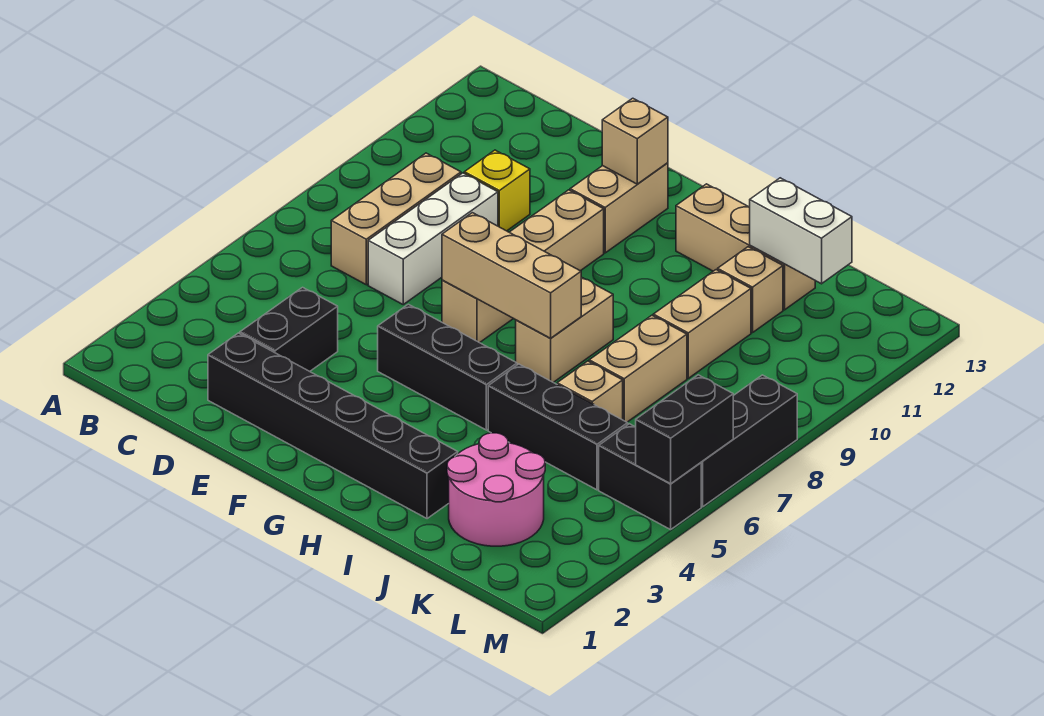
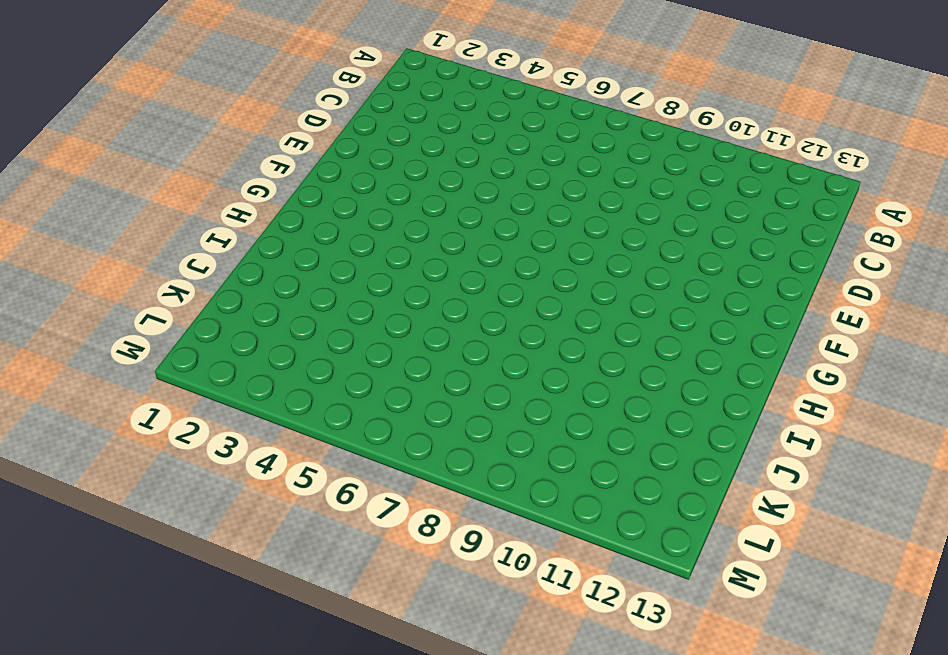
none -> tan brick C7:C9 level 1
none -> black brick D2:I2 level 1
none -> black brick D3:D4 level 1

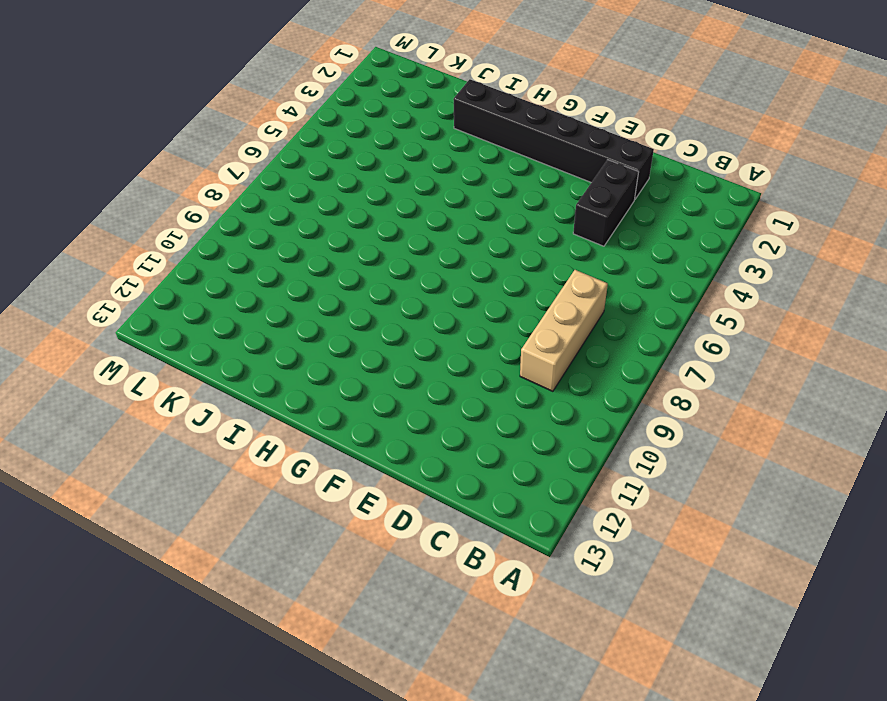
none -> white brick D7:D9 level 1
none -> yellow brick D10 level 1
none -> black brick F5:H5 level 1

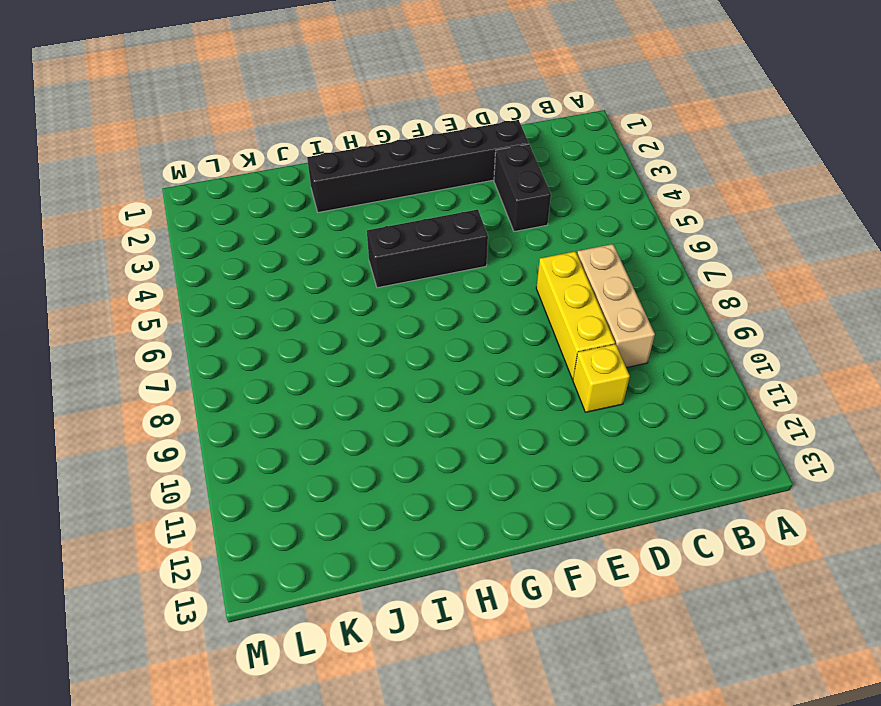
yellow brick D7:D9 level 1 -> white brick D7:D9 level 1
none -> tan brick F7:F10 level 1
none -> tan brick F11:F12 level 1
none -> tan brick H7:H8 level 1

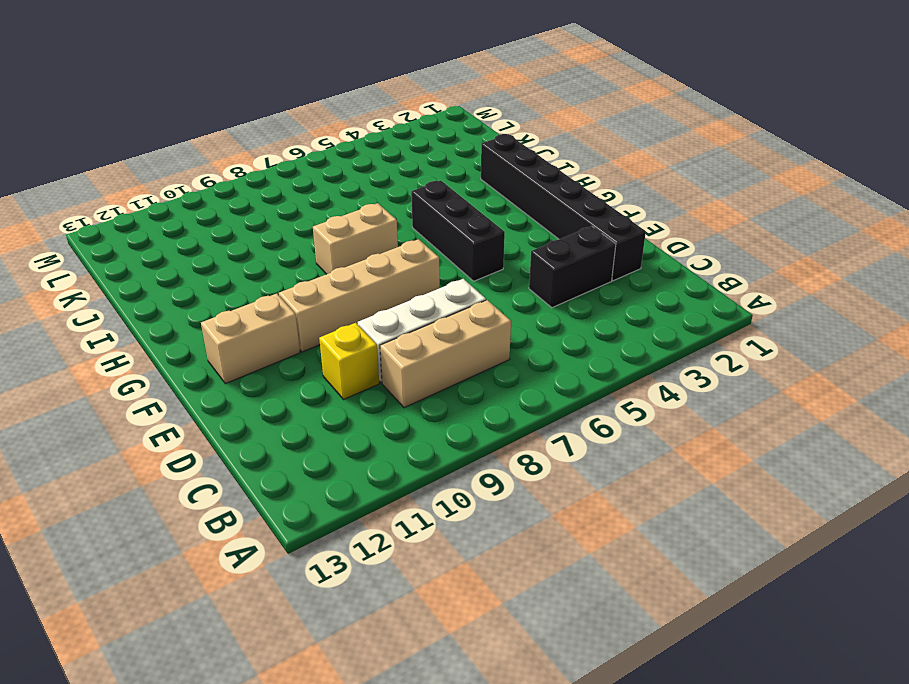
none -> tan brick H12:J12 level 1
none -> black brick I5:K5 level 1
none -> pink round brick J2:K3 level 1

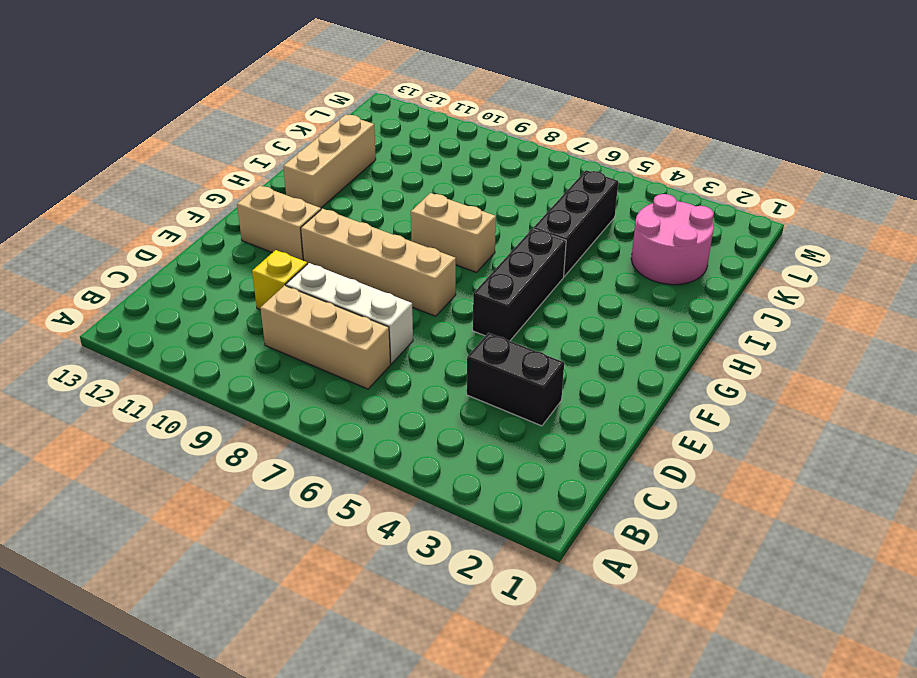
none -> black brick D2:I2 level 1
none -> tan brick J6 level 1
none -> tan brick J7:J8 level 1

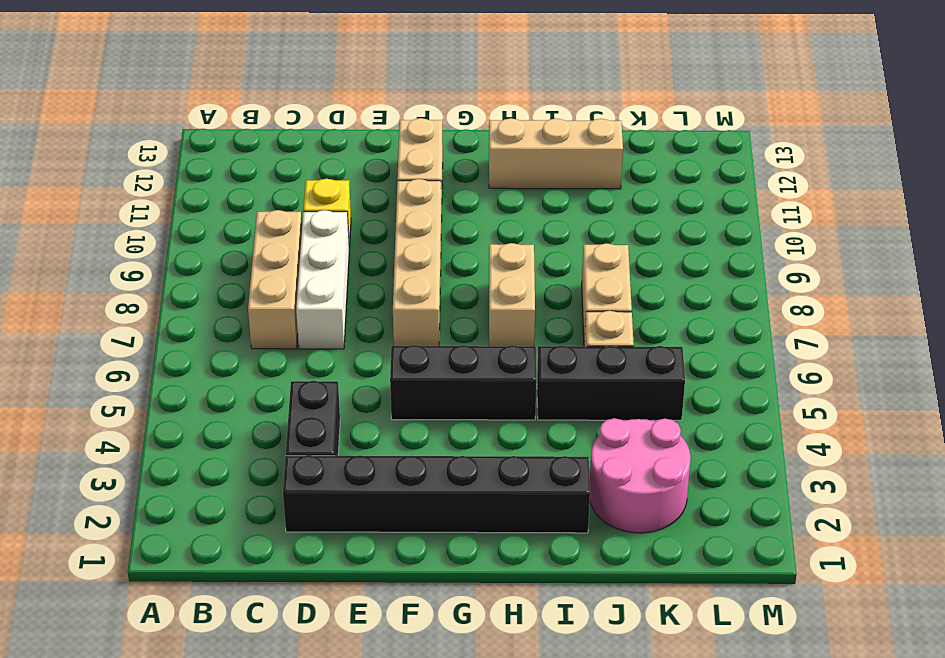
none -> tan brick J9:J10 level 1
none -> tan brick J11 level 1
none -> black brick L5:M5 level 1

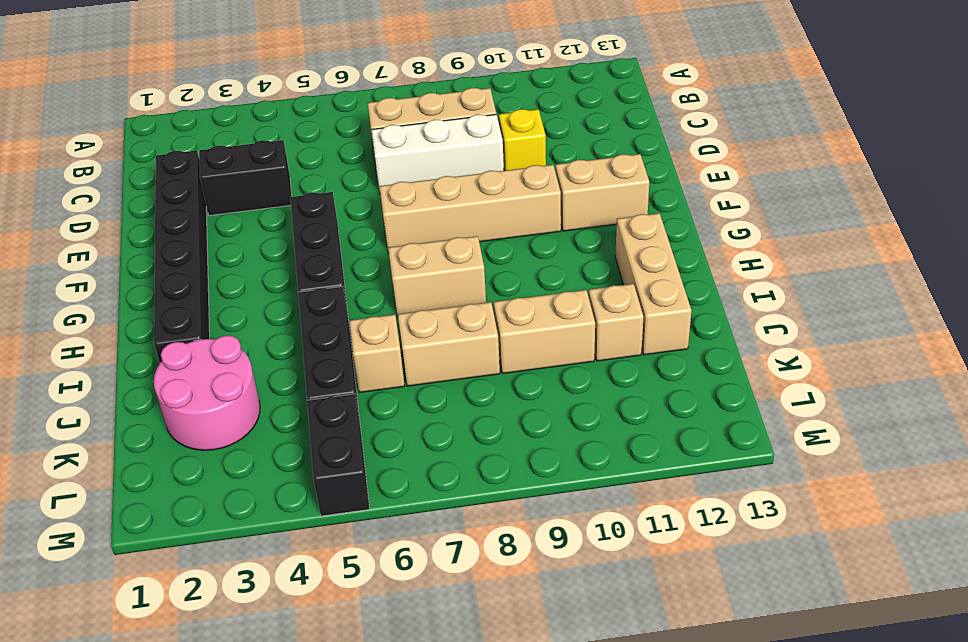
none -> black brick M6:M8 level 1
none -> tan brick F7:H7 level 2
none -> tan brick F12 level 2

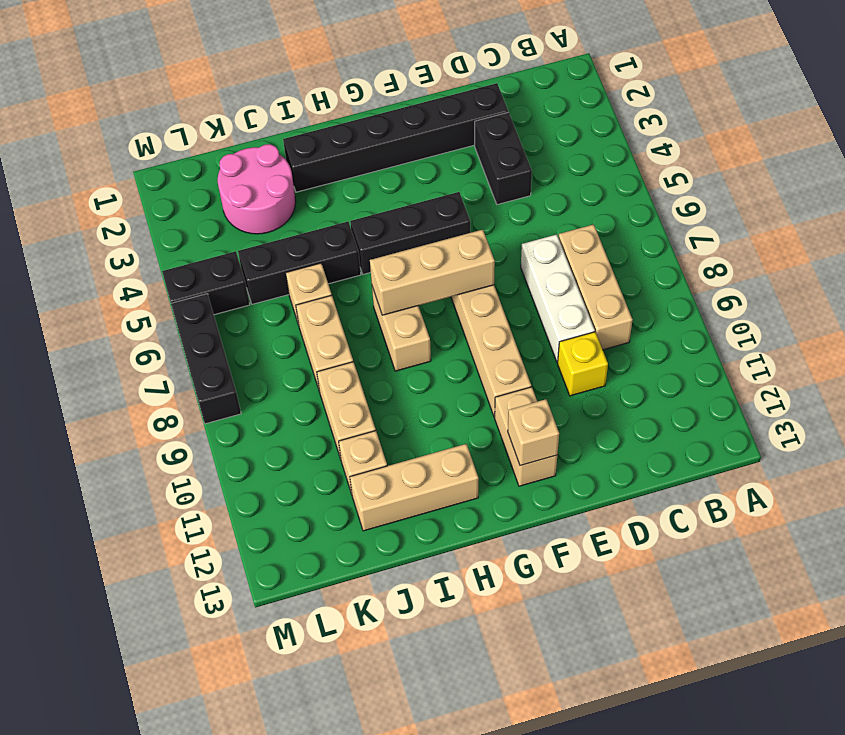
none -> white brick J12:K12 level 2
none -> black brick M5:M6 level 2

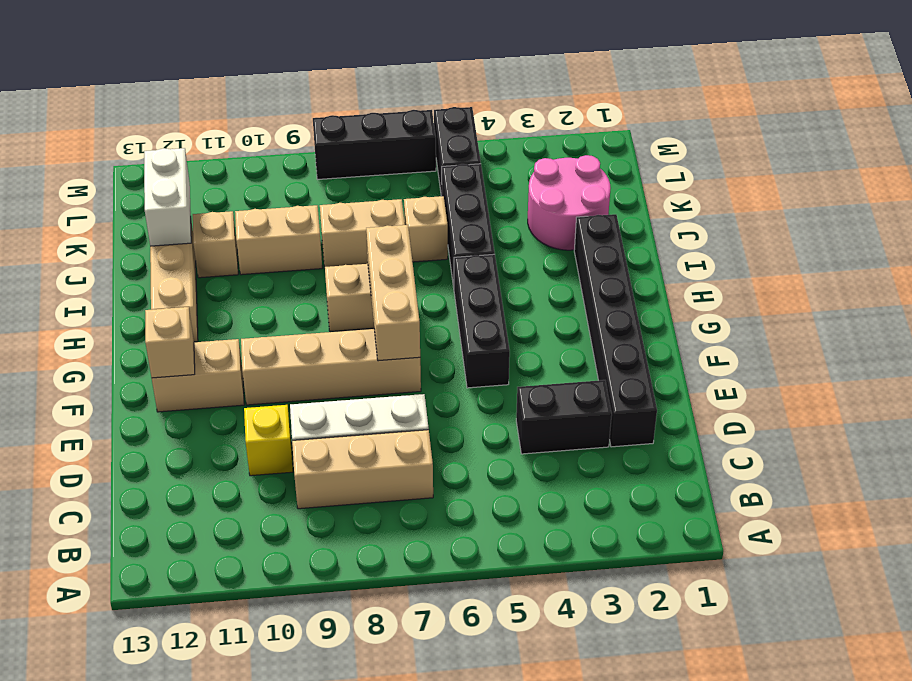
none -> black brick M5:M6 level 2

